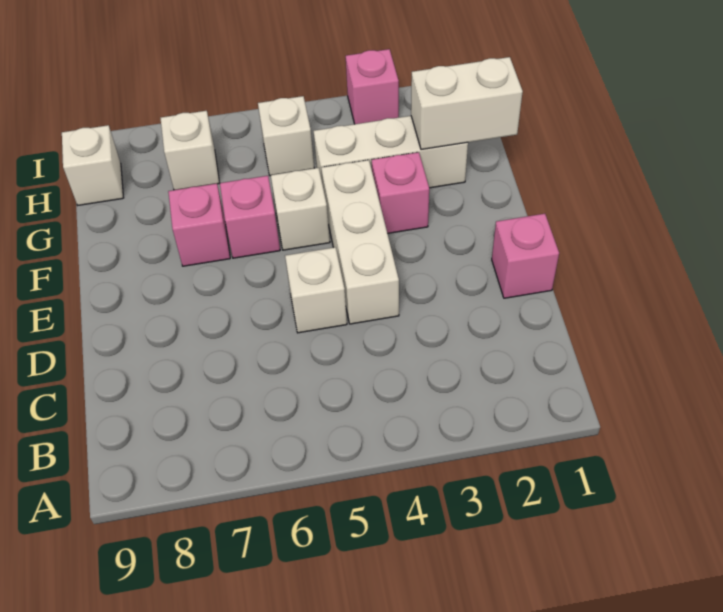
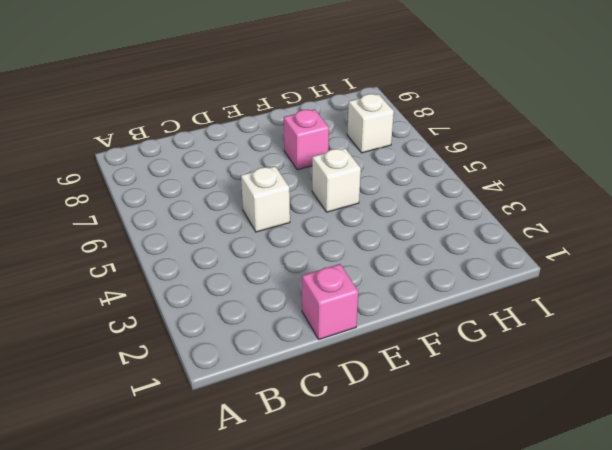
none -> white brick D4:F4 level 1
none -> pink brick F3 level 1
none -> pink brick F6 level 1

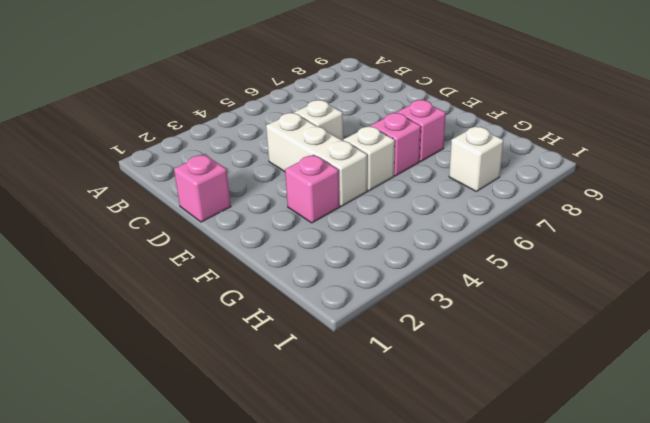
none -> white brick G2:G4 level 1
none -> white brick H5 level 1
none -> white brick H9 level 1

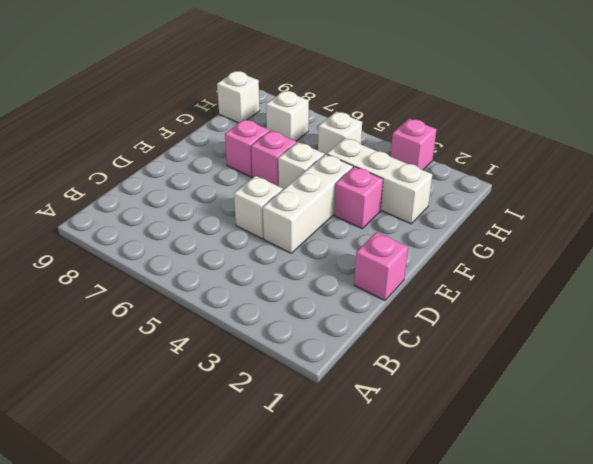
none -> white brick G1:G2 level 2

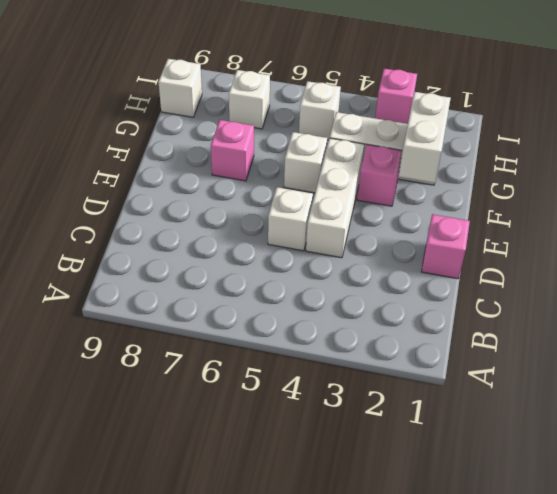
white brick F2:G2 level 2 -> white brick G1:G2 level 2
none -> pink brick F6 level 1

